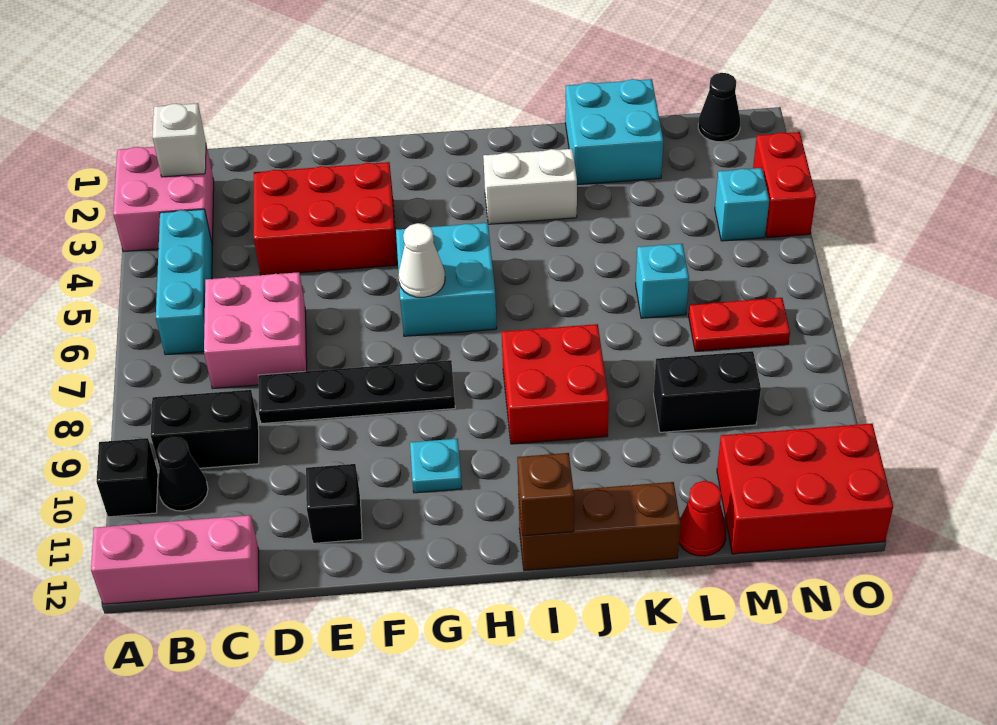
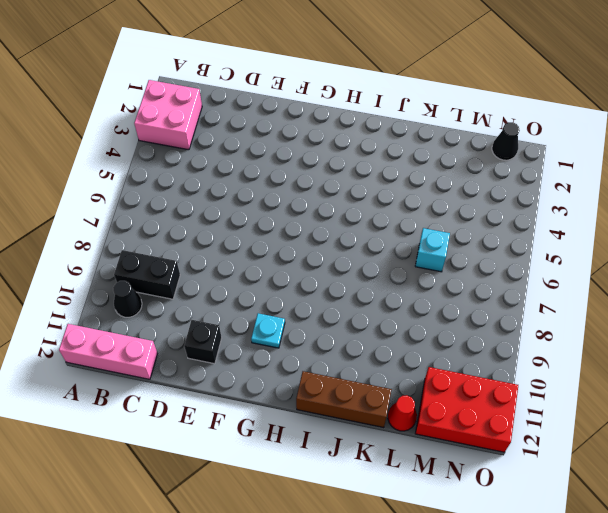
none -> black brick A10 level 1
none -> cyan brick B4:B6 level 1
none -> pink brick C6:D7 level 1

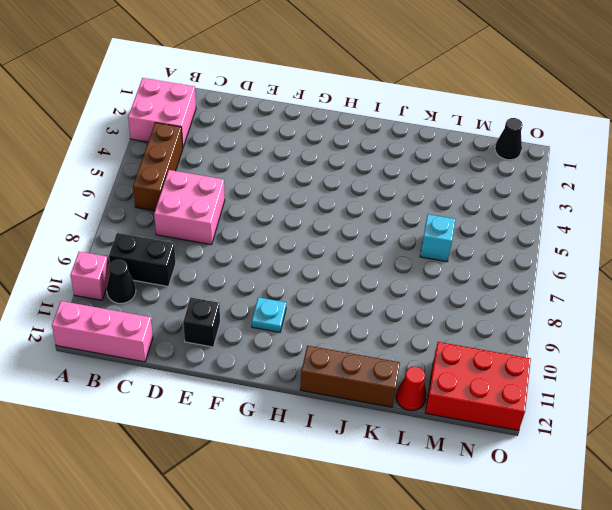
pink brick A10 level 1 -> black brick A10 level 1
brown brick B4:B6 level 1 -> cyan brick B4:B6 level 1
none -> red brick D3:F4 level 1
none -> black plate D8:G8 level 1
none -> cyan brick G5:H6 level 1

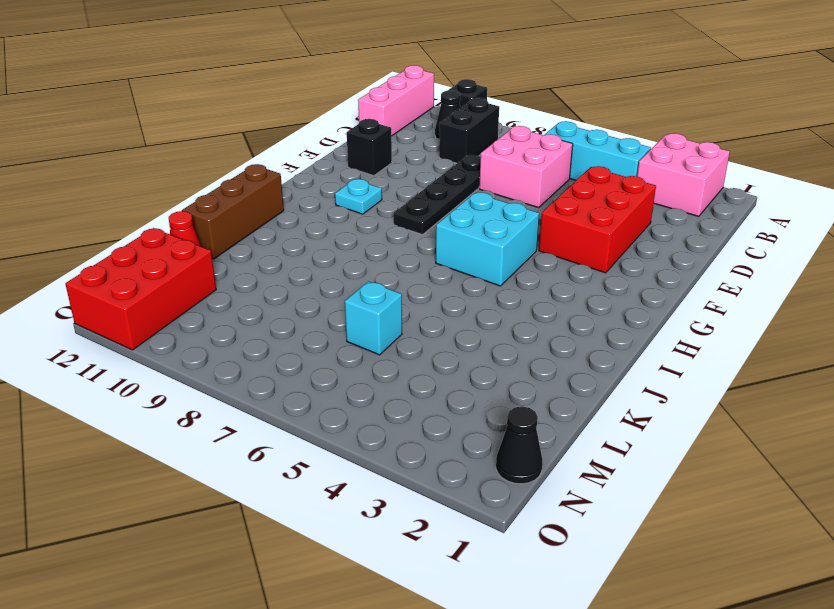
none -> white brick I3:J3 level 1
none -> red brick I8:J9 level 1
none -> cyan brick K1:L2 level 1

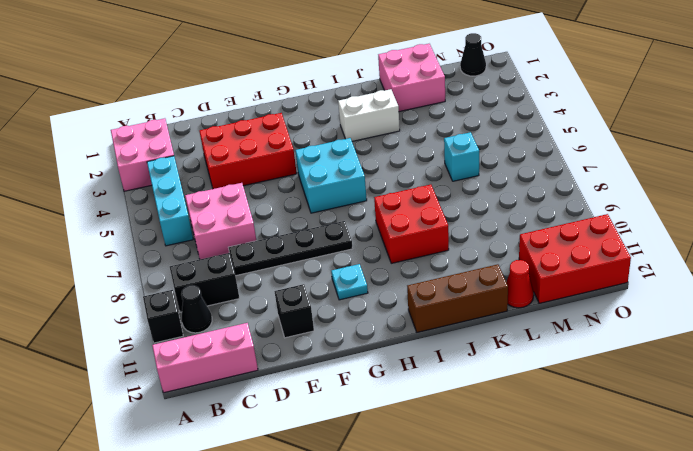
pink brick K1:L2 level 1 -> cyan brick K1:L2 level 1
none -> black brick L9:M9 level 1
none -> red plate M7:N7 level 1
none -> cyan brick N4 level 1

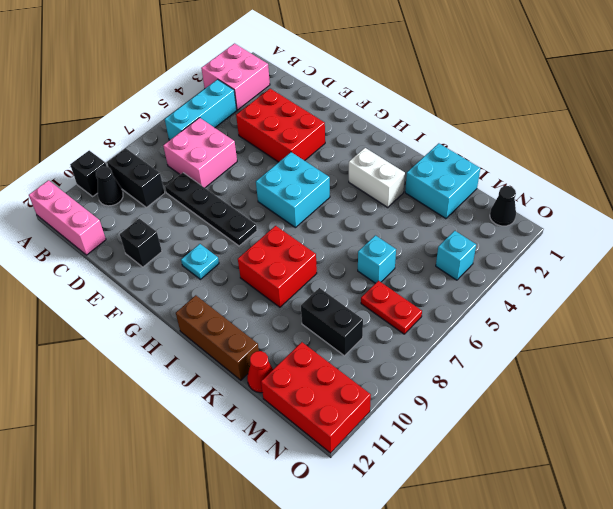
none -> red brick O3:O4 level 1
none -> white brick B2 level 2
none -> white cone G6 level 2

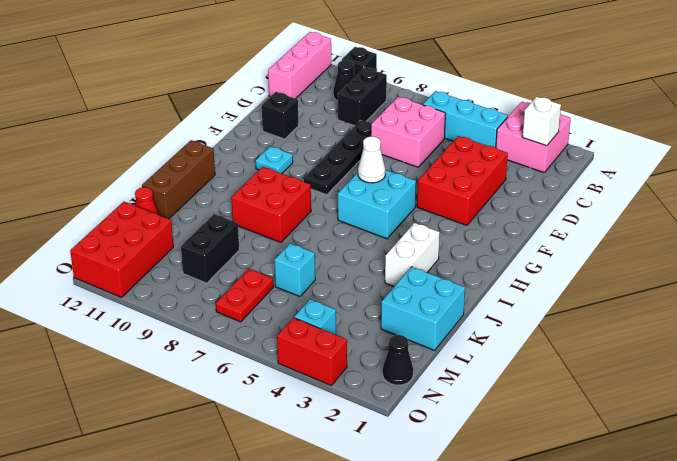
none -> brown brick I12 level 2

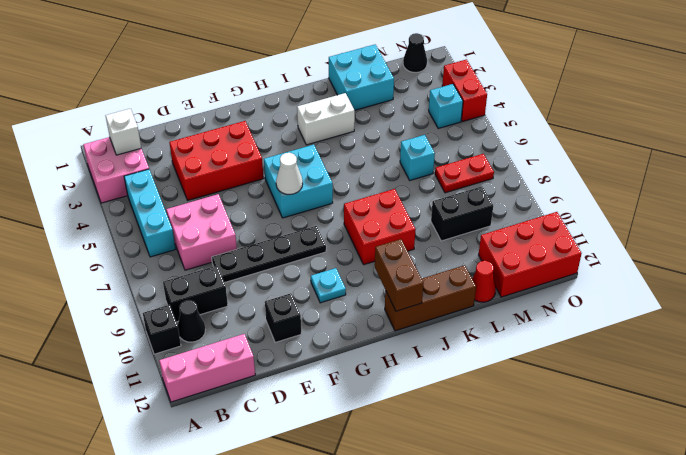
brown brick I11:I12 level 2 -> brown brick I12 level 2

